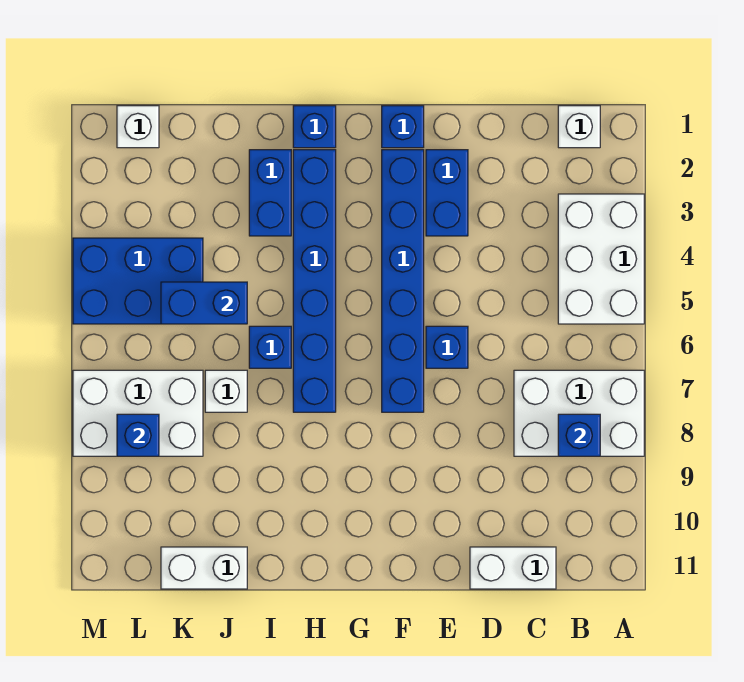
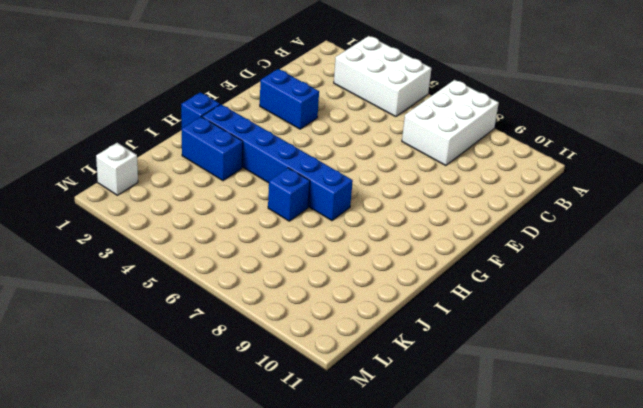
none -> white brick B1 level 1
none -> white brick C11:D11 level 1
none -> blue brick E6 level 1

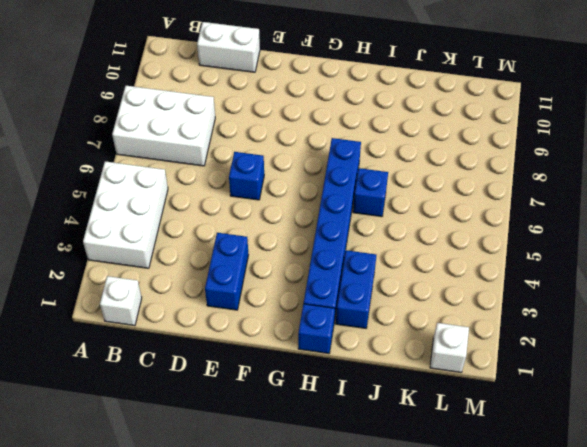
none -> blue brick F1 level 1
none -> blue brick F2:F7 level 1
none -> white brick J7 level 1

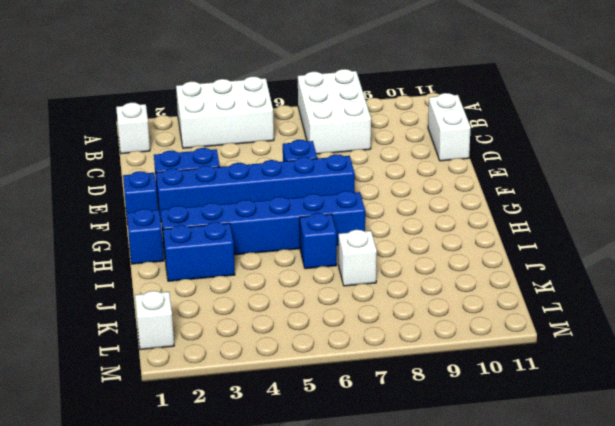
none -> white brick J11:K11 level 1
none -> blue brick K4:M5 level 1
none -> white brick K7:M8 level 1

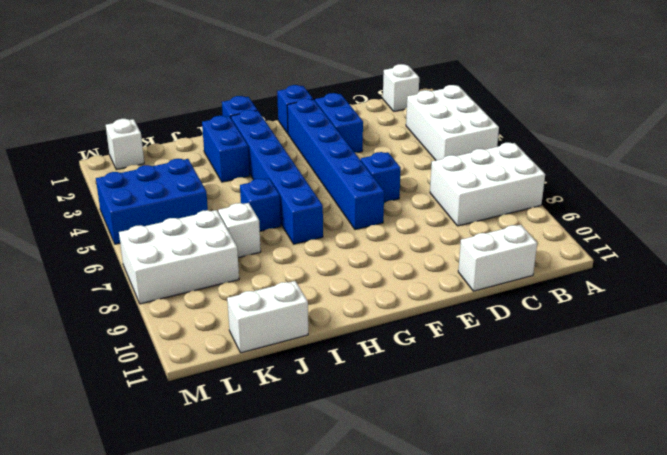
none -> blue brick B8 level 2
none -> blue brick J5:K5 level 2
none -> blue brick L8 level 2

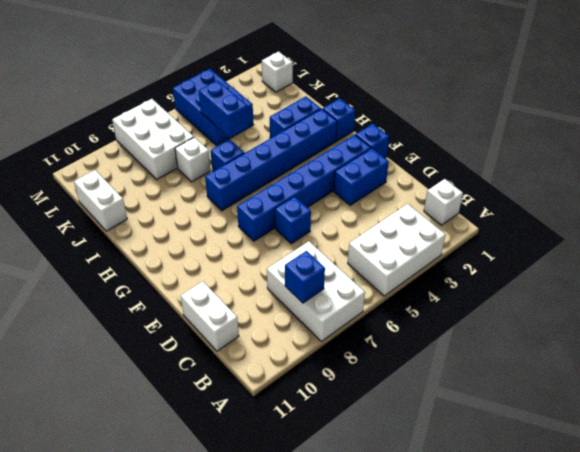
none -> blue brick L8 level 2

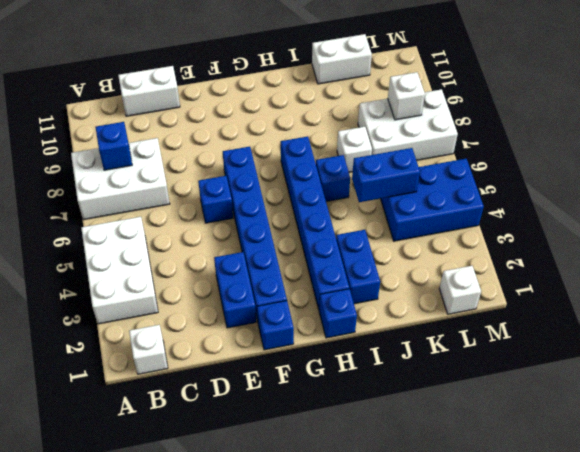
white brick L8 level 2 -> blue brick L8 level 2

